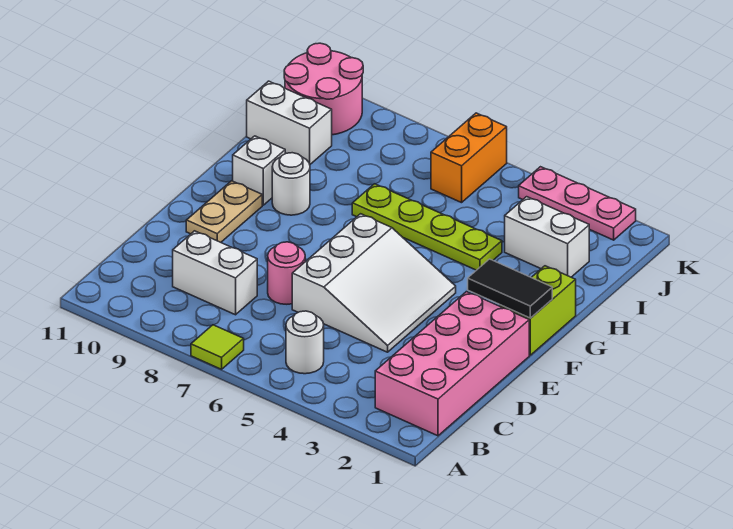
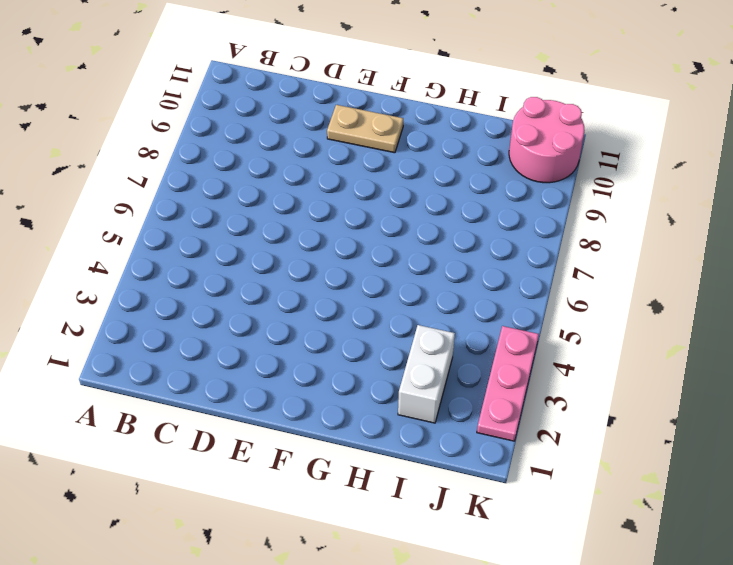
none -> lime tile A7 level 1
none -> pink brick B1:E2 level 1
none -> white round brick B5 level 1

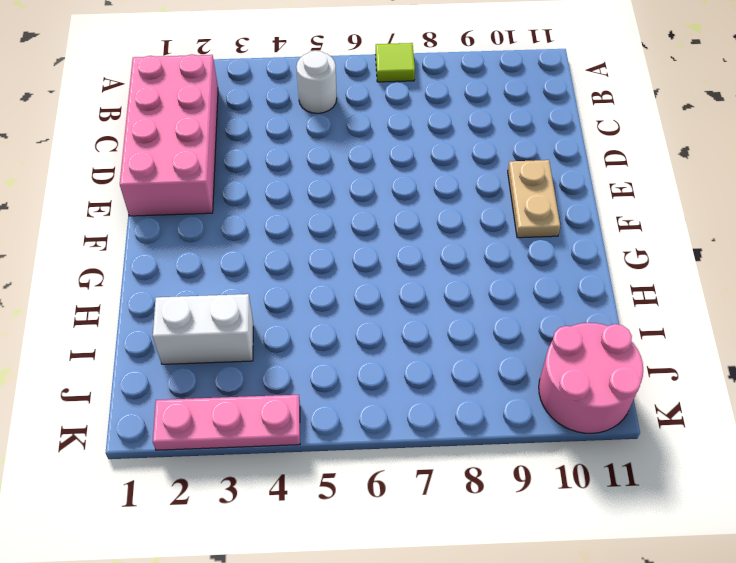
none -> white brick C8:C9 level 1
none -> white slope D4:F6 level 1 top 6
none -> pink round brick D7 level 1

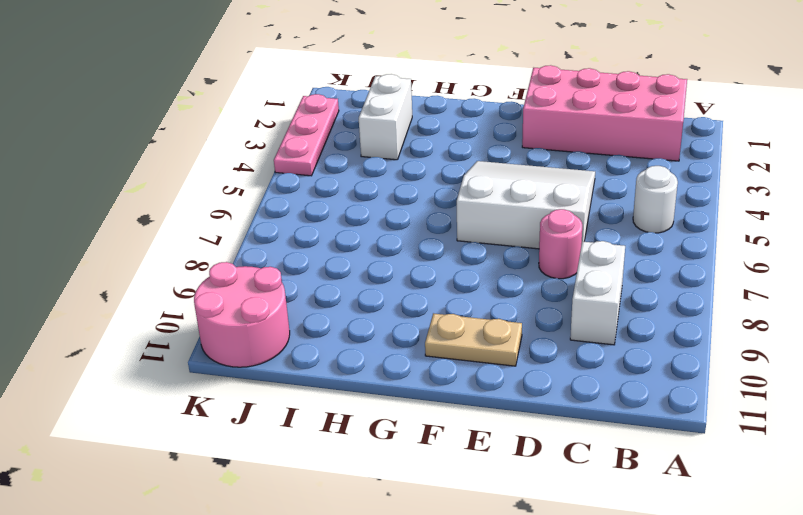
none -> lime tile A7 level 1
none -> lime brick F1:G1 level 1
none -> white round brick G9 level 1

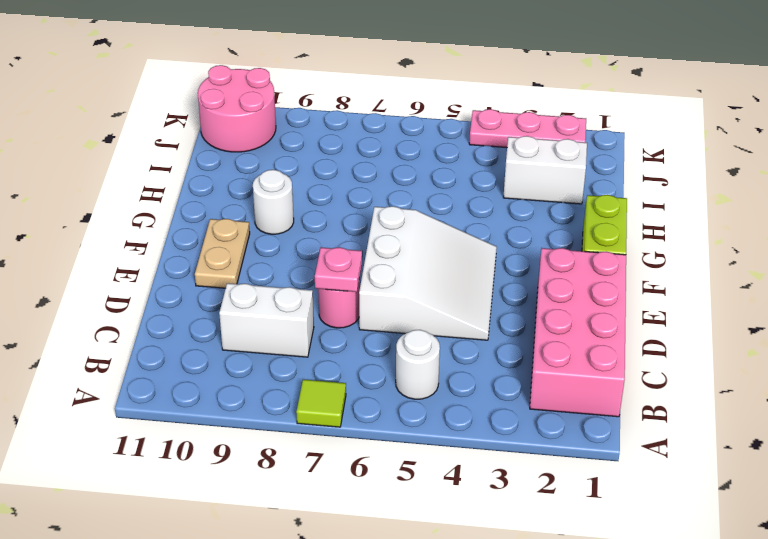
pink plate D7 level 2 -> none
none -> white brick G10 level 1
none -> lime plate H4:H7 level 1
none -> white brick I10:I11 level 1

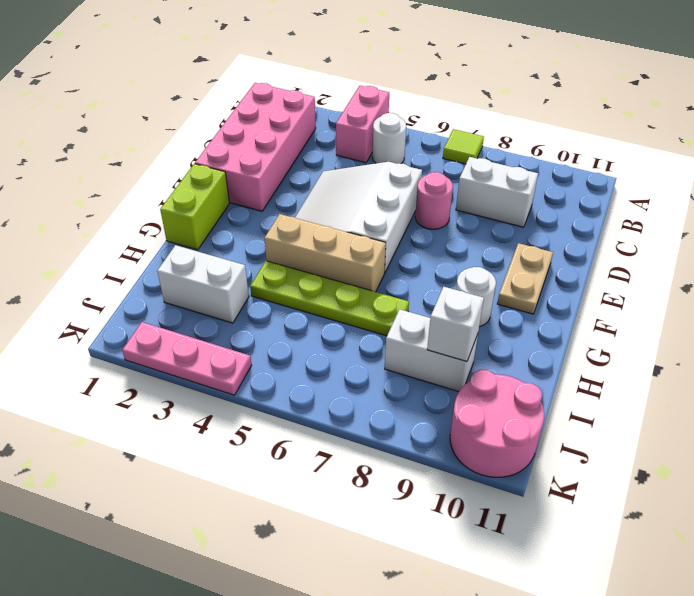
pink brick A4:B4 level 1 -> none
tan brick G4:G6 level 1 -> none
white brick I8:I9 level 1 -> white brick I10:I11 level 1
white brick I9 level 2 -> white brick G10 level 1
none -> orange brick J6:K6 level 1
none -> black tile F1:F2 level 2

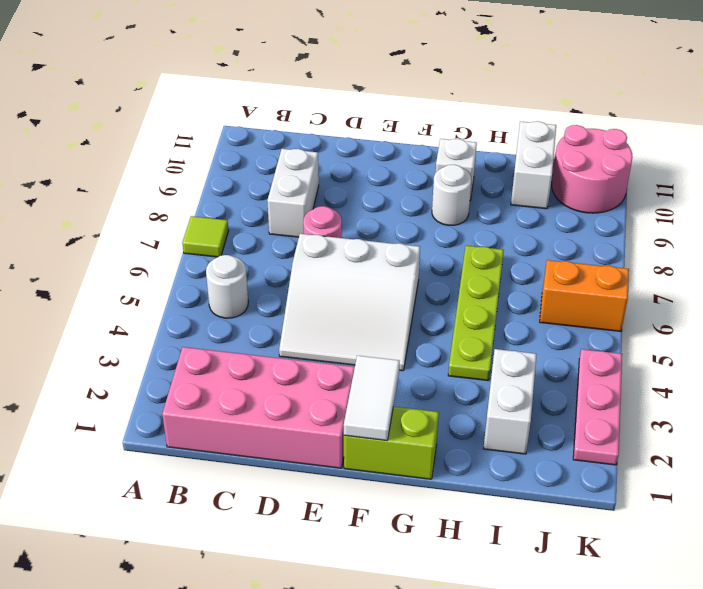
white tile F1:F2 level 2 -> black tile F1:F2 level 2
none -> tan plate E10:F10 level 1

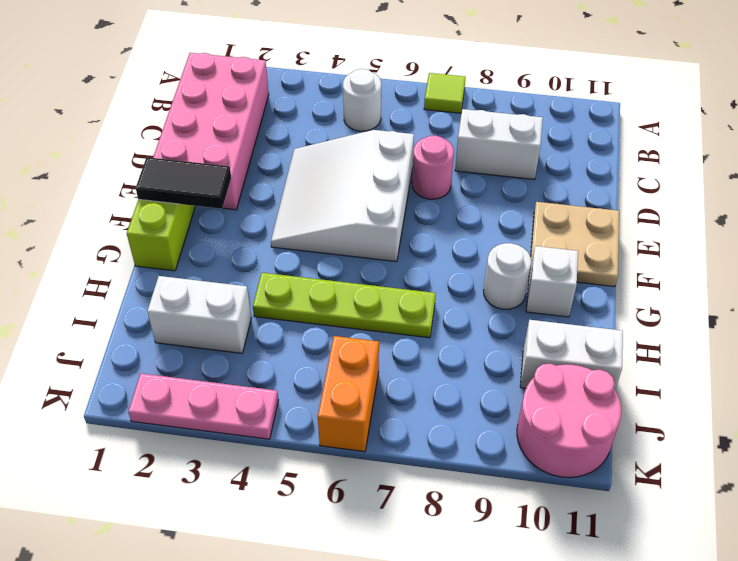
tan plate E10:F11 level 1 -> tan plate E10:F10 level 1

